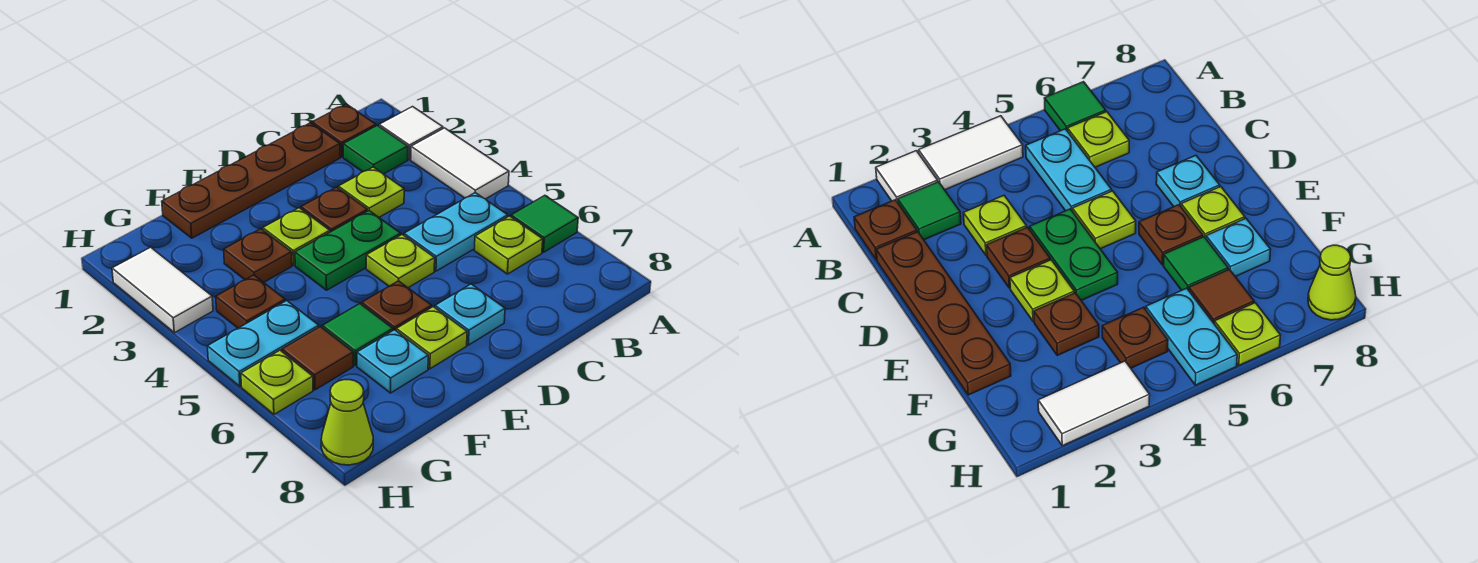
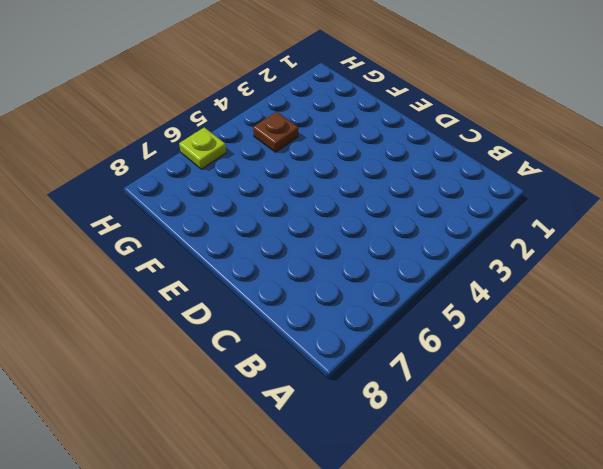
none -> white tile A2 level 1
none -> white tile A3:A4 level 1
none -> green tile A6 level 1

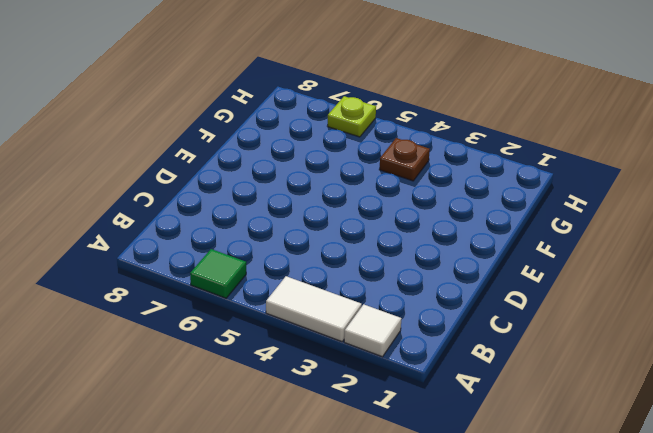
none -> brown plate B1 level 1
none -> green tile B2 level 1
none -> cyan plate B5:C5 level 1

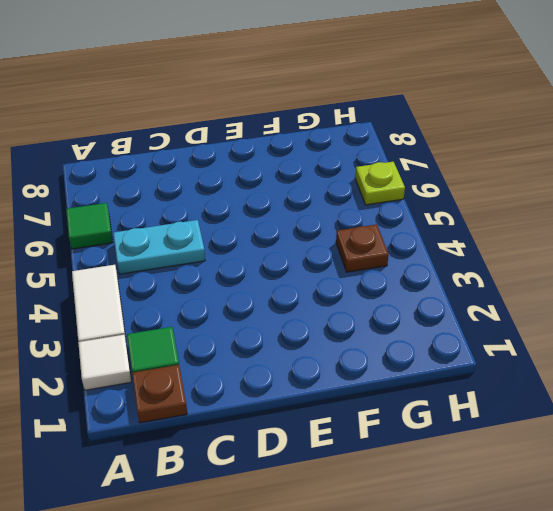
none -> lime plate B6 level 1
none -> brown plate C1:F1 level 1
none -> lime plate C3 level 1

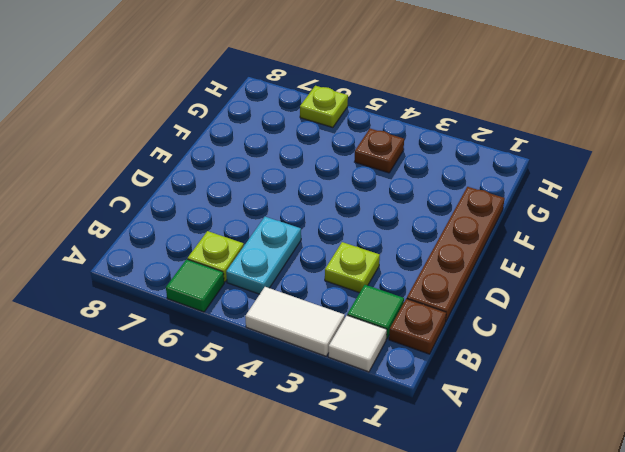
none -> brown plate D3 level 1
none -> green plate D4:E4 level 1
none -> lime plate D5 level 1

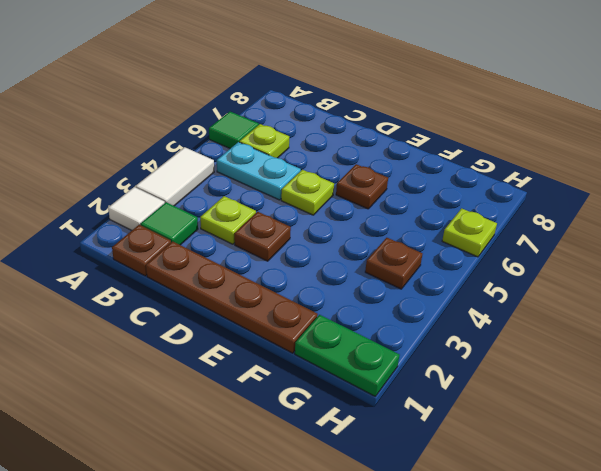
green plate G1:H1 level 1 -> green plate D4:E4 level 1
none -> cyan plate D7 level 1
none -> lime plate E3 level 1
none -> lime plate E7 level 1

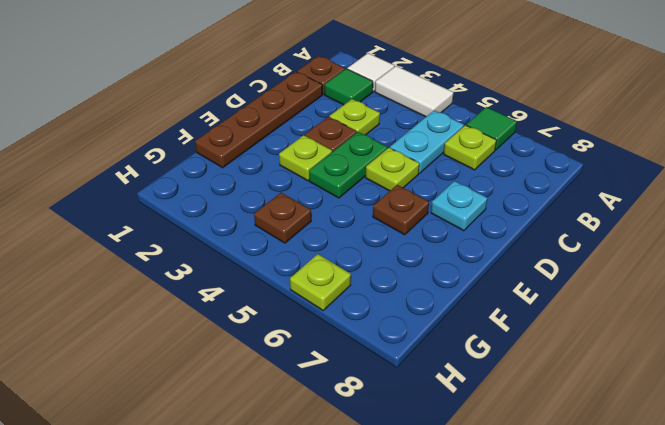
none -> lime plate E7 level 1
none -> brown plate F3 level 1
none -> green tile F6 level 1

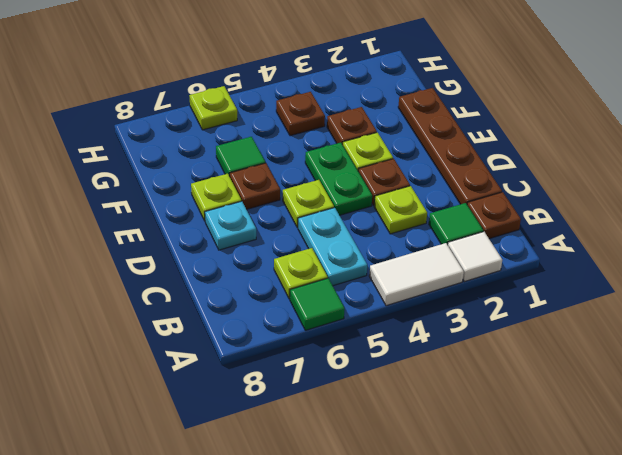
none -> cyan plate F7 level 1
none -> cyan plate G5:H5 level 1
none -> brown tile G6 level 1

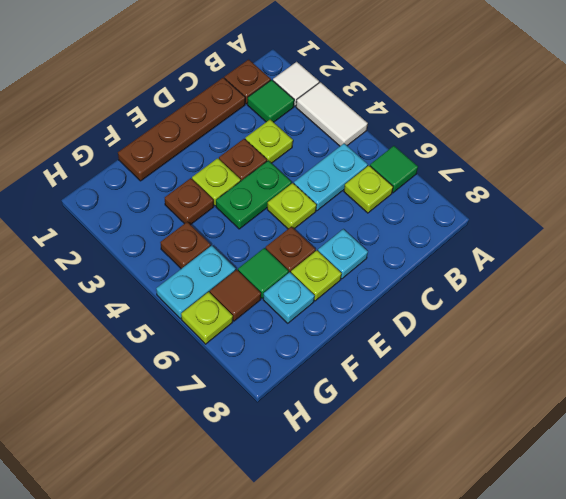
none -> white tile H2:H3 level 1
none -> lime cone H8 level 1

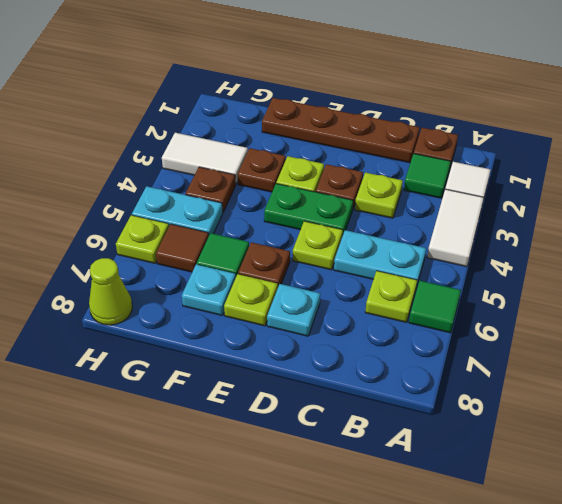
white tile G3:H3 level 1 -> white tile H2:H3 level 1

